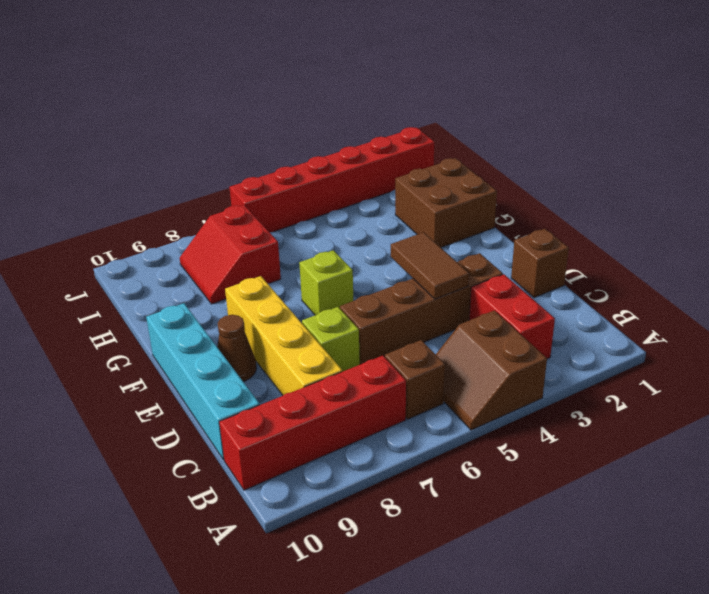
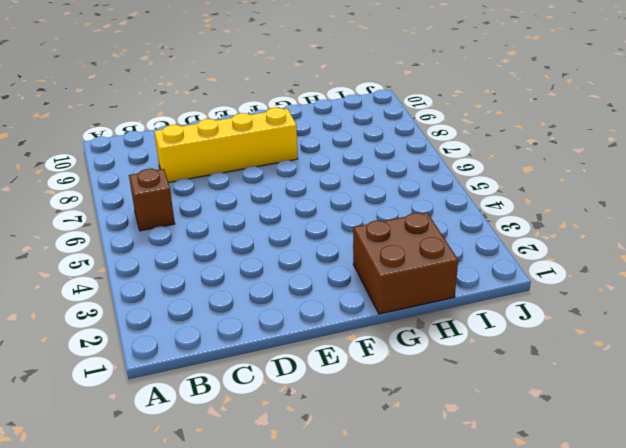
none -> brown slope A4:B5 level 1 top 4
none -> red brick B3:C3 level 1
none -> red brick B7:B10 level 1

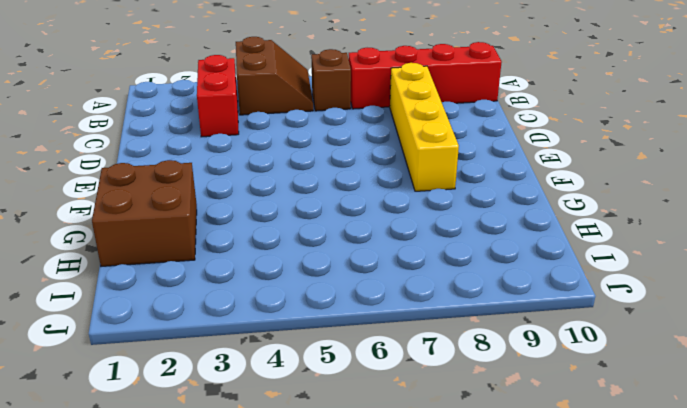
none -> cyan brick C10:F10 level 1
none -> brown brick D1 level 1
none -> brown brick D3:D6 level 1

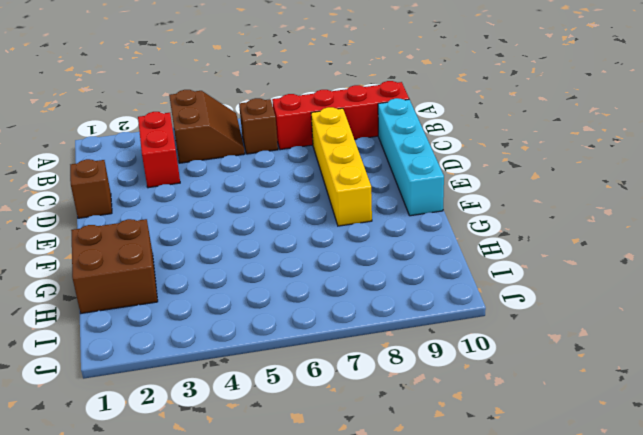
none -> brown brick D3:D6 level 1
none -> lime brick D7 level 1
none -> brown cone E9 level 1

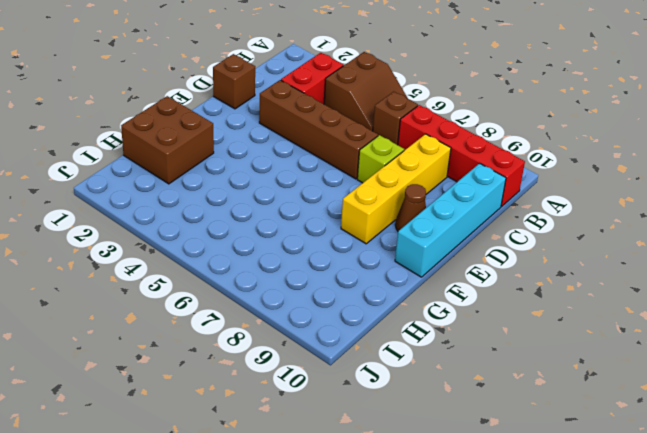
none -> lime brick F6 level 1
none -> red slope H7:I8 level 1 top 7
none -> red brick J1:J6 level 1

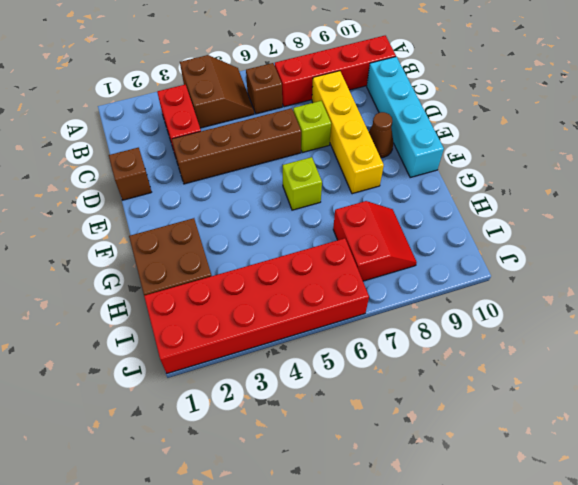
red brick I1:J6 level 1 -> red brick J1:J6 level 1
none -> brown tile D4:E4 level 2

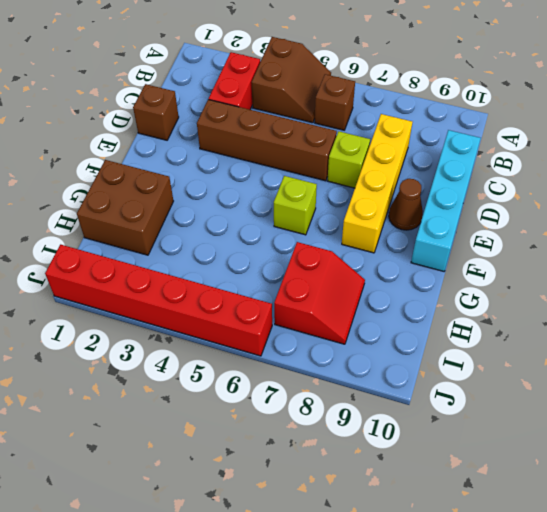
none -> red brick B7:B10 level 1
none -> brown tile D4:E4 level 2

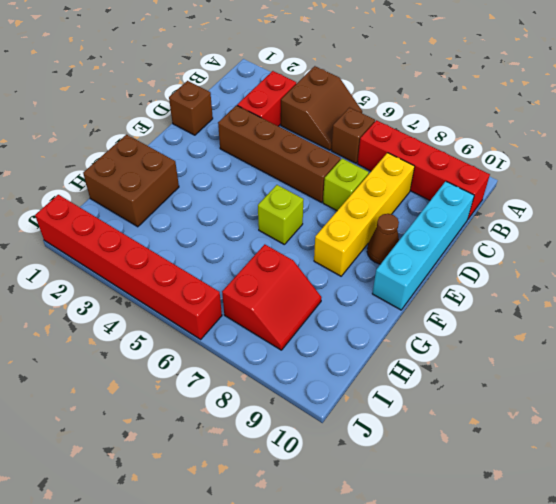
none -> brown tile D4:E4 level 2

